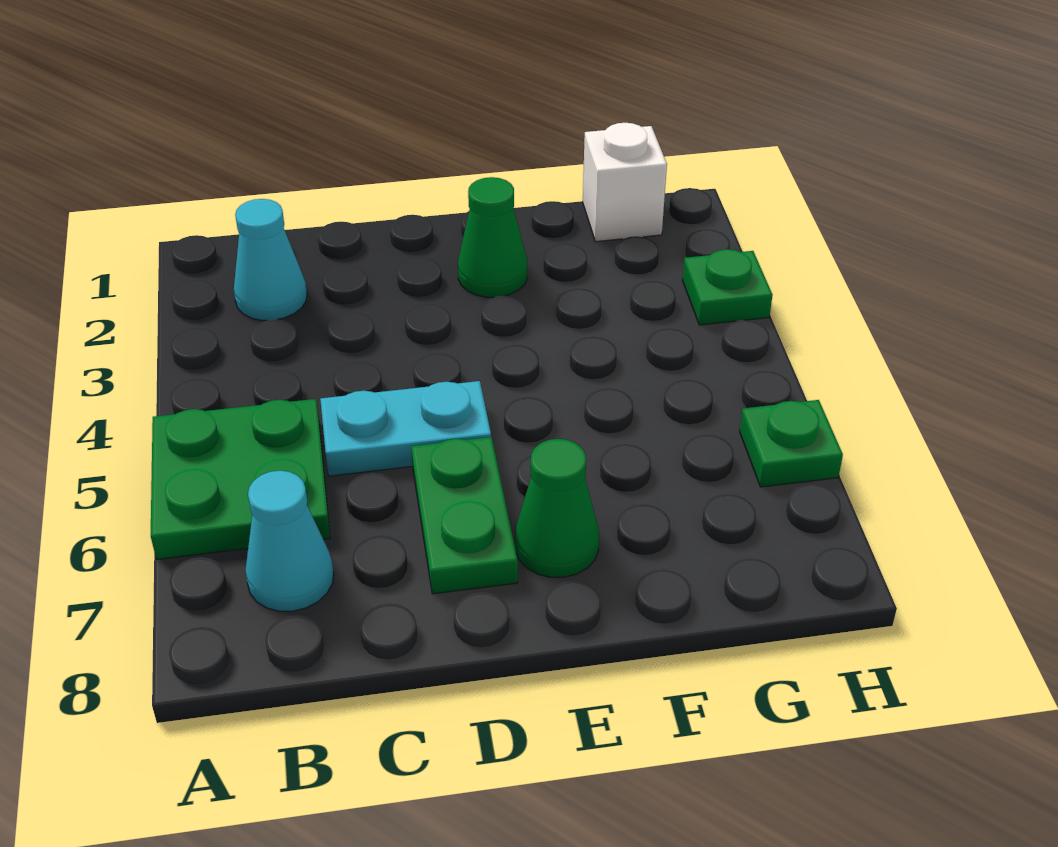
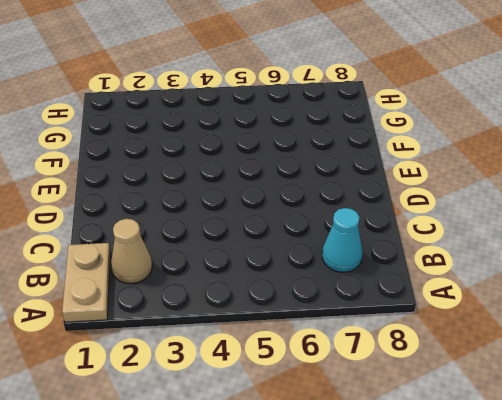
tan plate A1:B1 level 1 -> none
tan cone B2 level 1 -> cyan cone B2 level 1
none -> green plate A5:B6 level 1
none -> cyan plate C5:D5 level 1

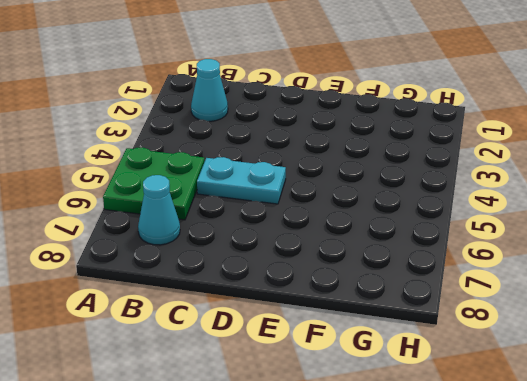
none -> green plate D6:D7 level 1
none -> green cone E2 level 1

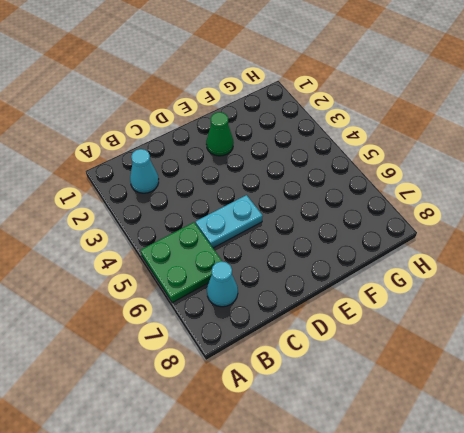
none -> green plate D6:D7 level 1
none -> green cone E7 level 1

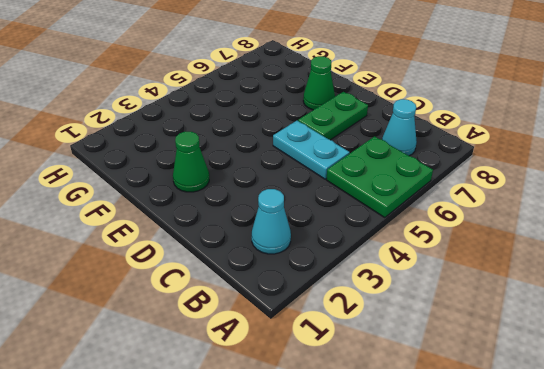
none -> white brick G1 level 1
none -> green plate H3 level 1

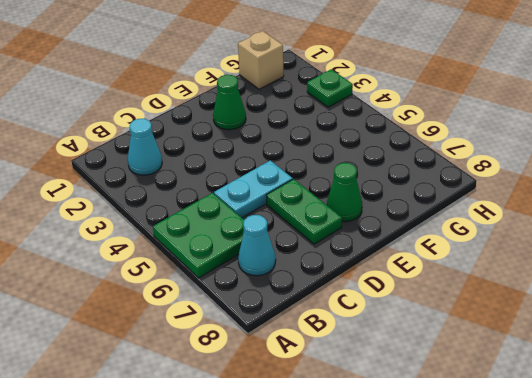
tan brick G1 level 1 -> white brick G1 level 1
none -> green plate H6 level 1

